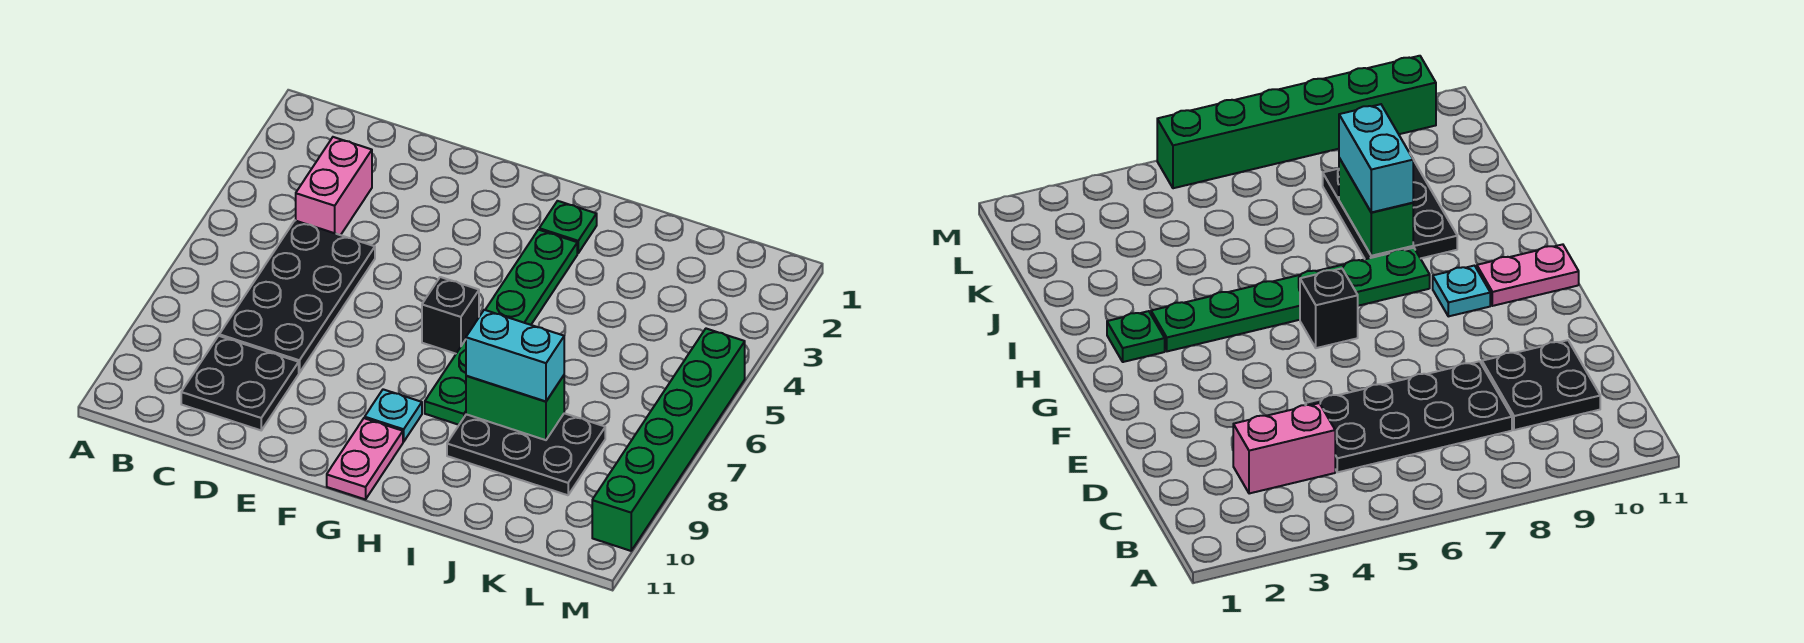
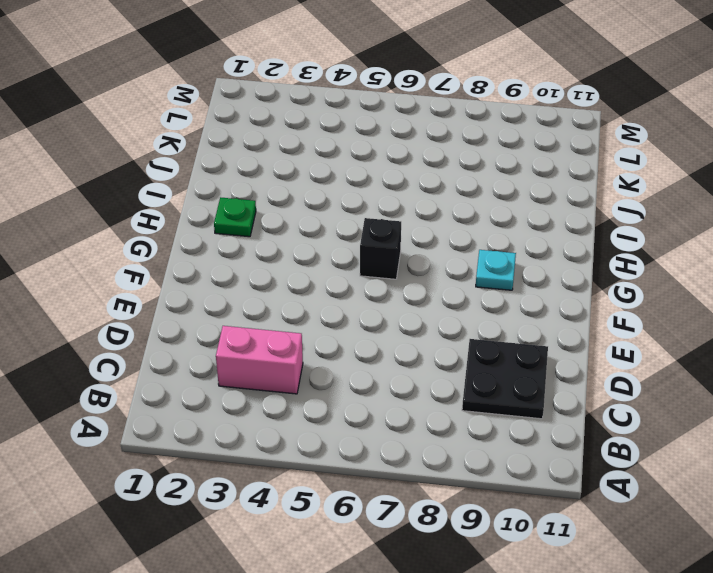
none -> black plate C5:D8 level 1
none -> pink plate G10:G11 level 1
none -> green plate H3:H8 level 1

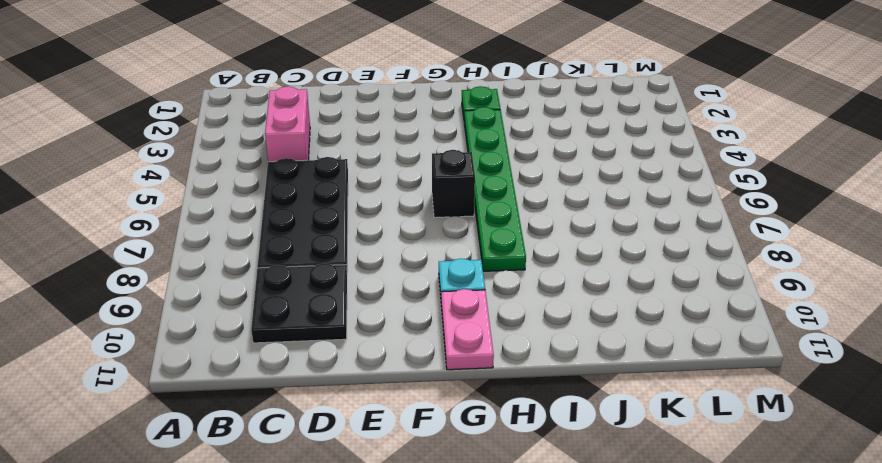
none -> black plate I8:K9 level 1
none -> green brick M5:M10 level 1
none -> green brick I8:J8 level 2

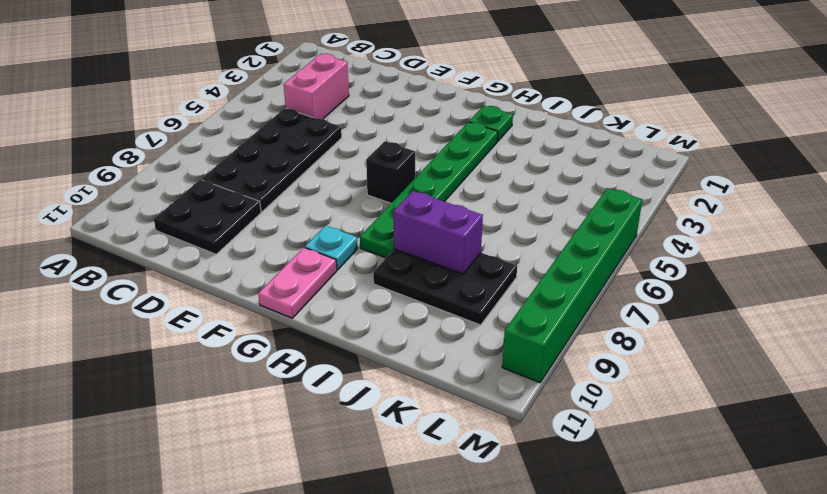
purple brick I8:J8 level 2 -> green brick I8:J8 level 2
none -> cyan brick I8:J8 level 3

